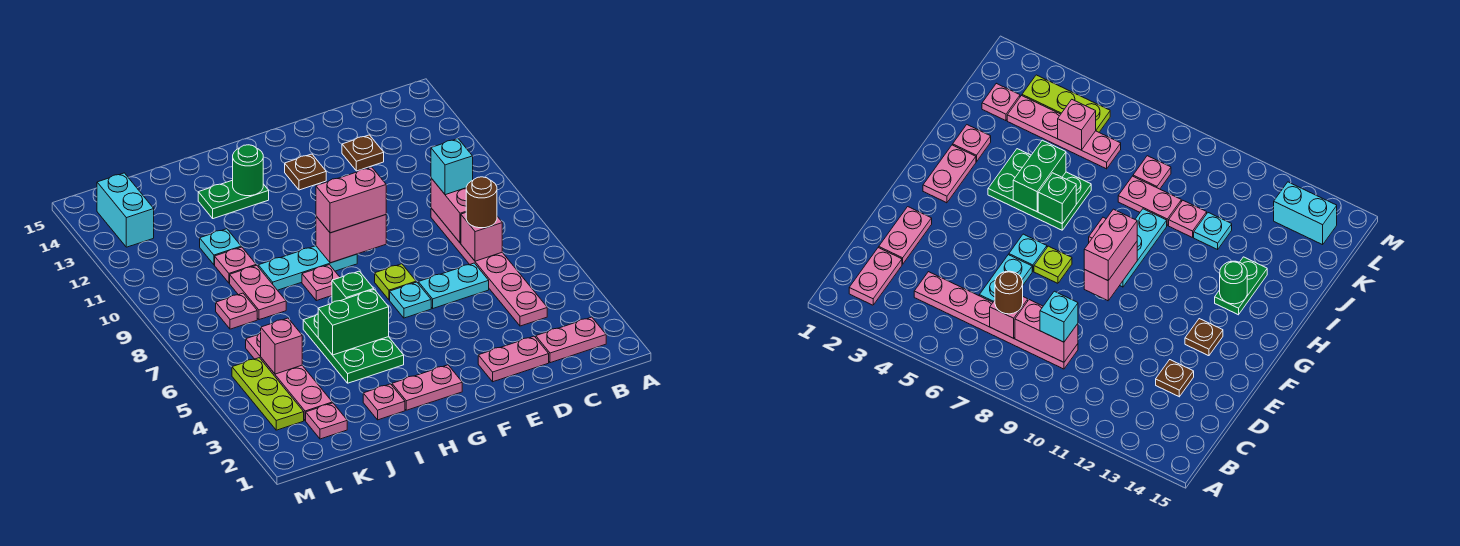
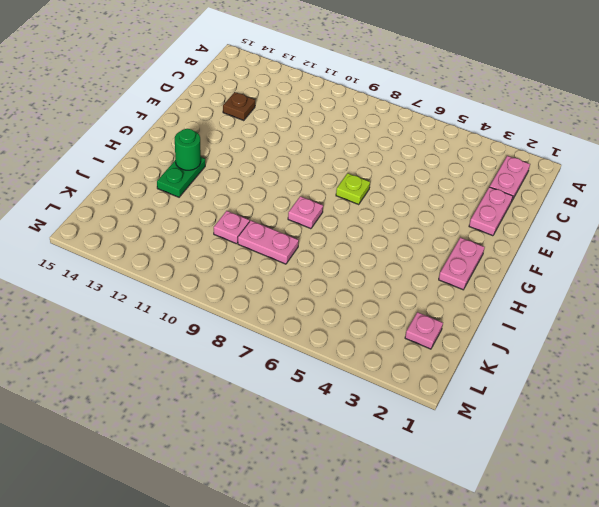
none -> pink plate C4:C9 level 1
none -> cyan plate D6:E6 level 1
none -> cyan plate F6 level 1
none -> brown plate F13 level 1

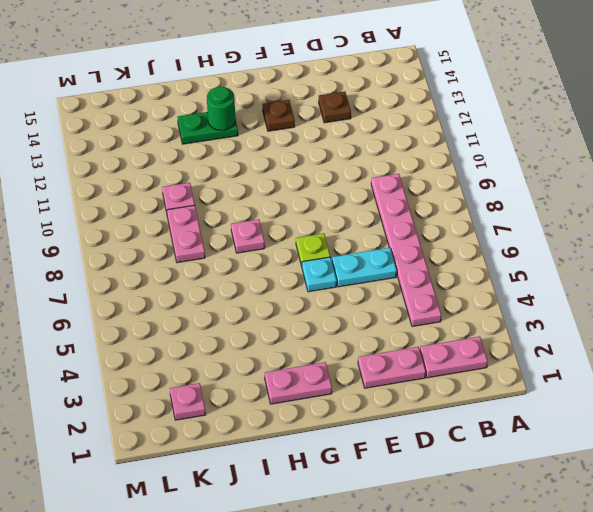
none -> cyan plate G9:I9 level 1
none -> green plate H4:I6 level 1
none -> pink plate I2 level 1
none -> cyan plate J11 level 1

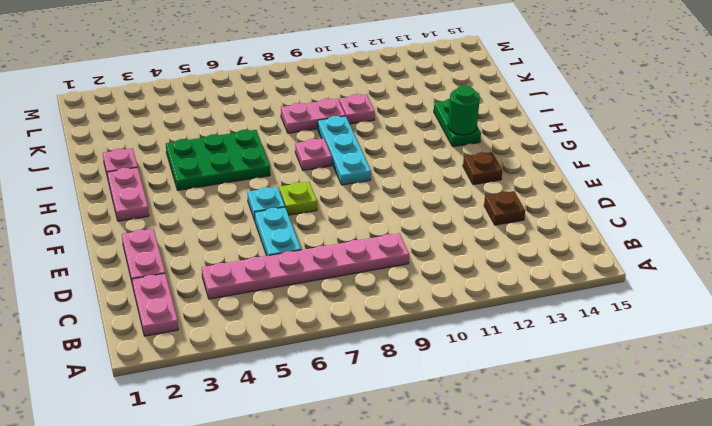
none -> cyan plate J11 level 1
none -> pink plate K2 level 1
none -> pink plate K3:K6 level 1
none -> pink plate K8 level 1

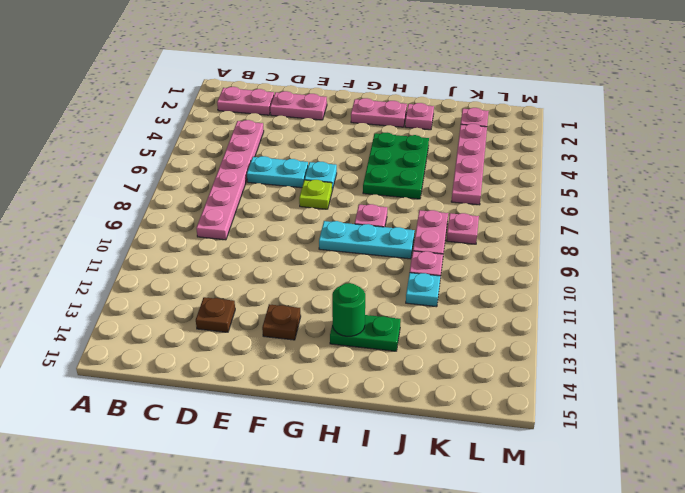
none -> lime plate L3:L5 level 1
none -> cyan brick L13:L14 level 1
none -> pink brick C7 level 2
none -> pink brick C8:C9 level 2

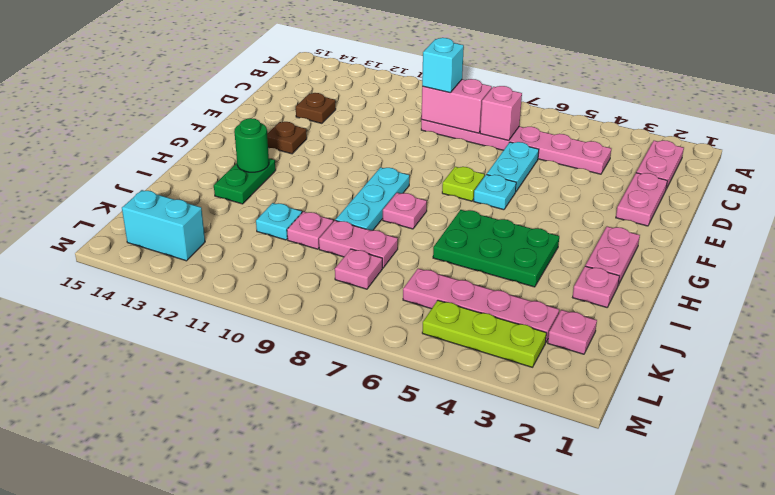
none -> pink brick F9:G9 level 2
none -> green brick H5:I5 level 2
none -> green brick H6 level 2
none -> pink brick K5 level 2

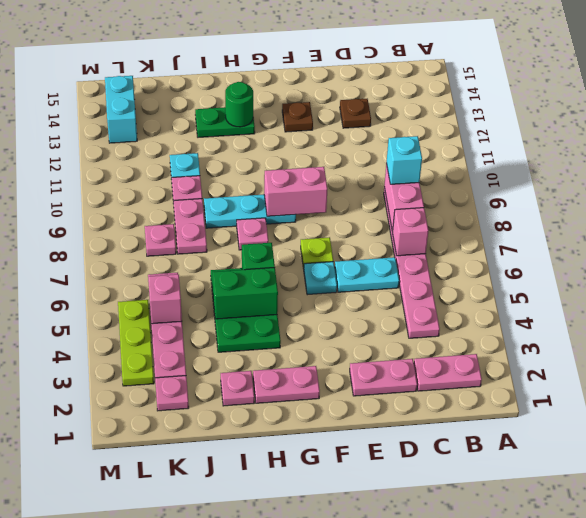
none -> brown round brick C7 level 3
none -> pink brick F9:G9 level 3

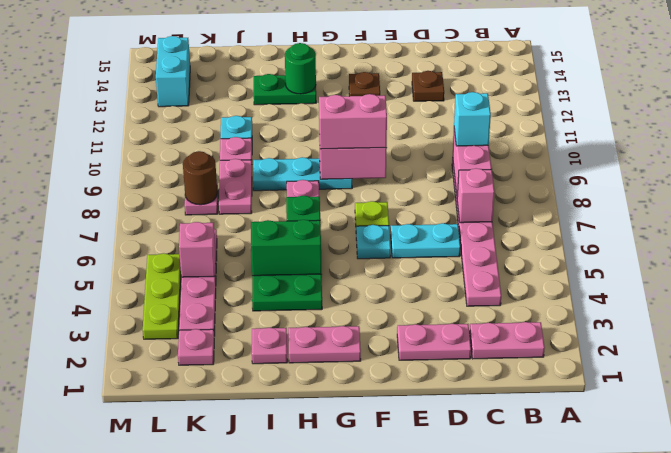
brown round brick K8 level 2 -> brown round brick C7 level 3

